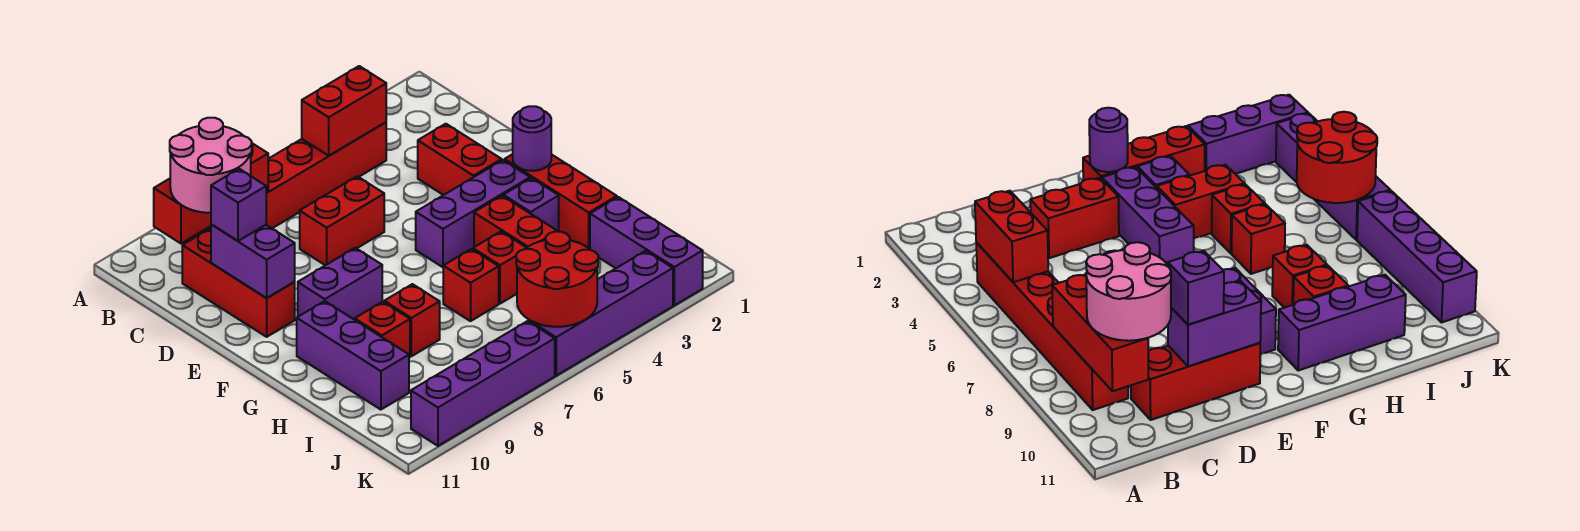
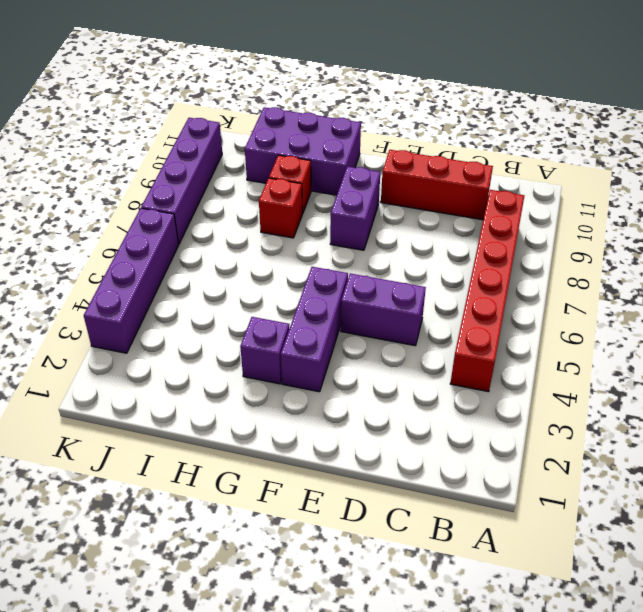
purple brick D5:E5 level 1 -> purple brick D10:E10 level 2
purple brick G10:I11 level 1 -> purple brick G10:I10 level 1
none -> red brick D3:E3 level 1
none -> red brick D6:D7 level 1
none -> red brick F2:H2 level 1

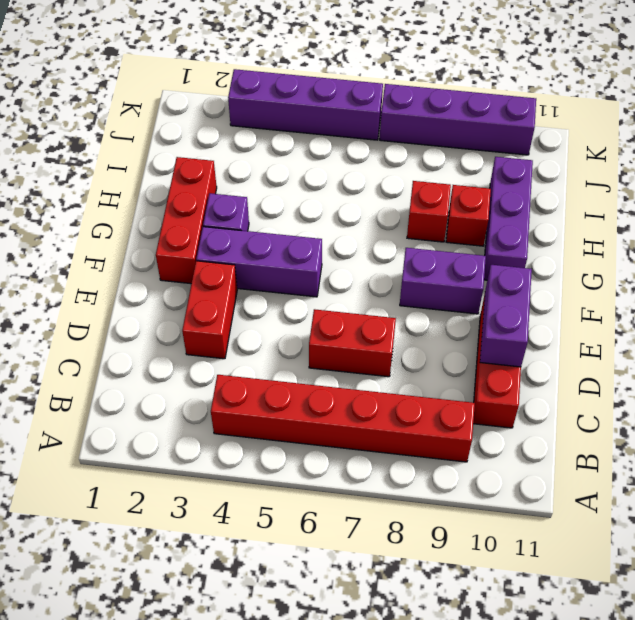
none -> red brick G4:H4 level 1
none -> red brick H5 level 1
none -> red brick H6 level 1

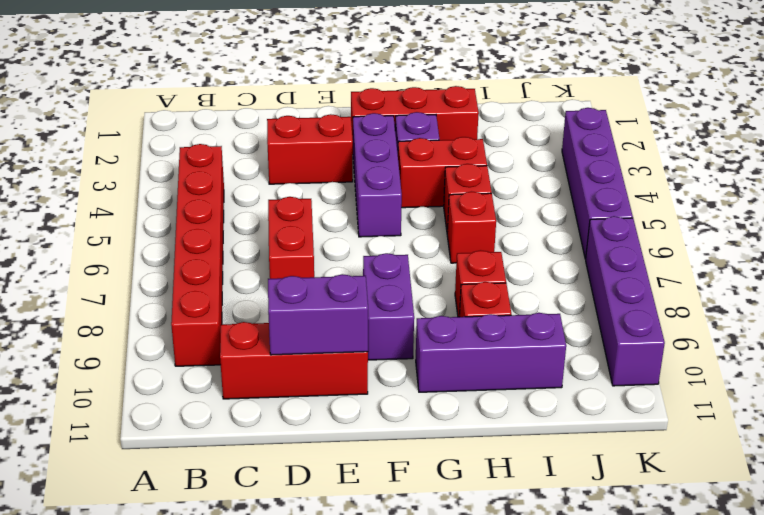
none -> purple brick I2:K2 level 1
none -> red brick B4:B5 level 2
none -> red brick B8:B10 level 2

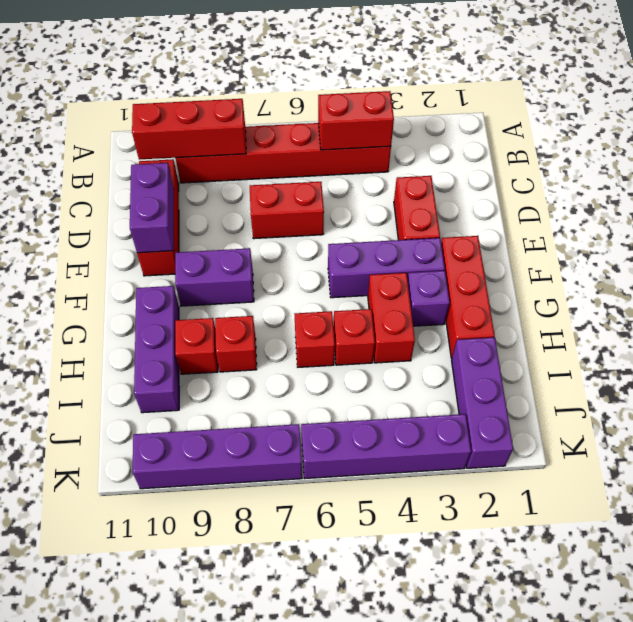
none -> purple round brick F2 level 2
none -> red round brick J5:K6 level 2
none -> pink round brick B9:C10 level 3

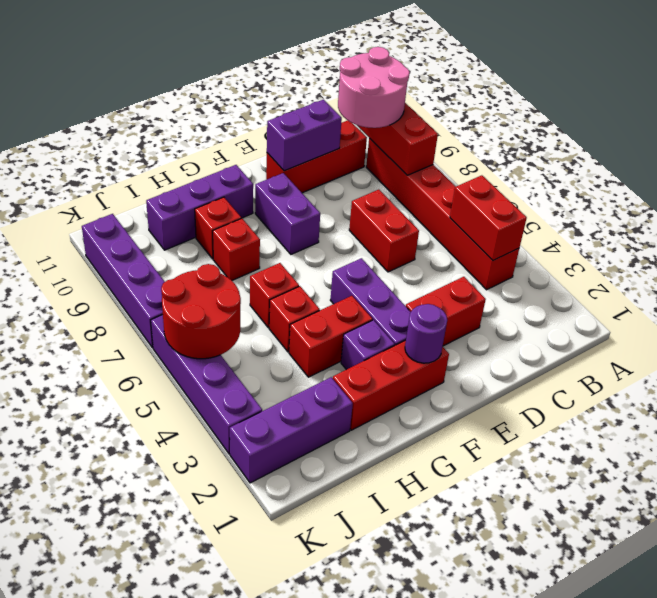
none -> purple brick D10 level 3

